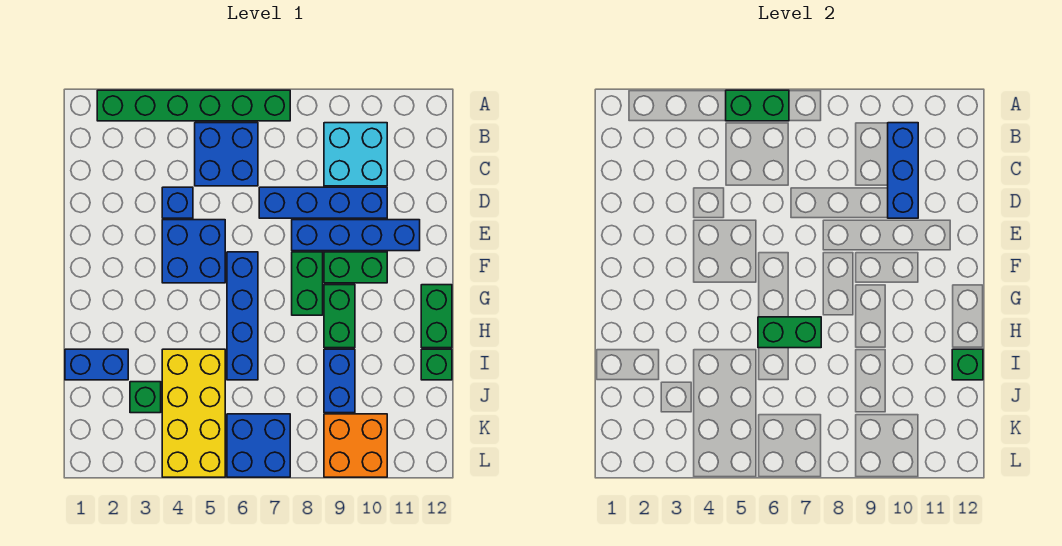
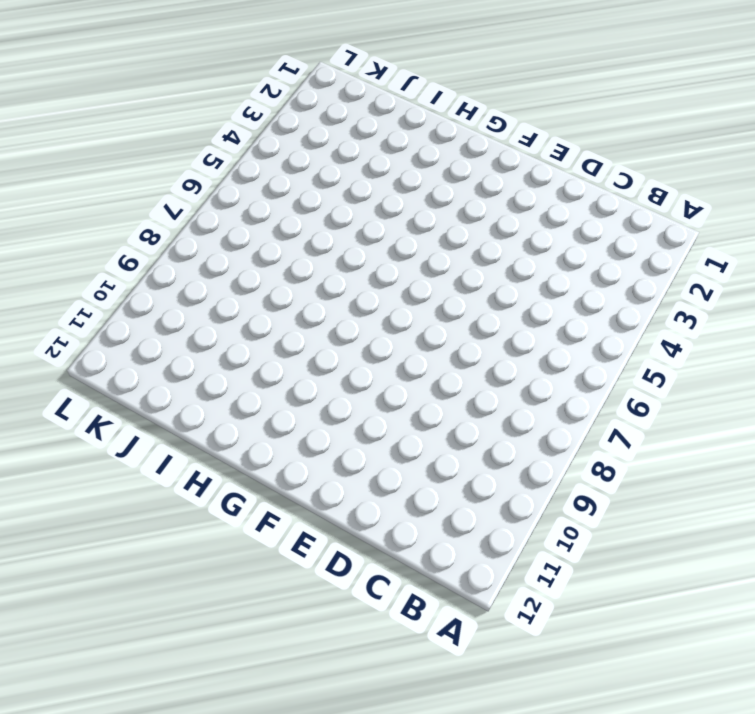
none -> green brick A2:A7 level 1
none -> blue brick B5:C6 level 1
none -> cyan brick B9:C10 level 1

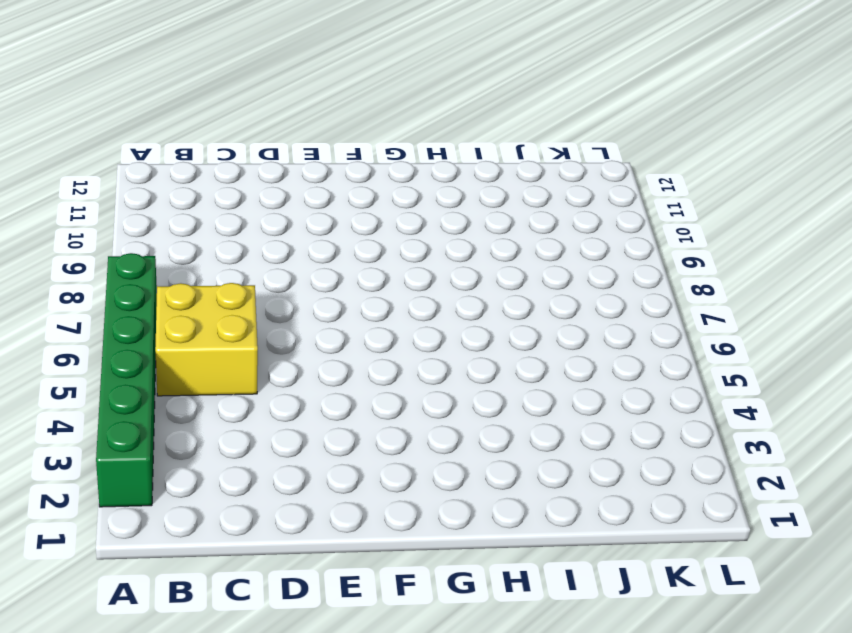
yellow brick B5:C6 level 1 -> blue brick B5:C6 level 1
none -> cyan brick B9:C10 level 1
none -> blue brick D4 level 1
none -> blue brick D7:D10 level 1

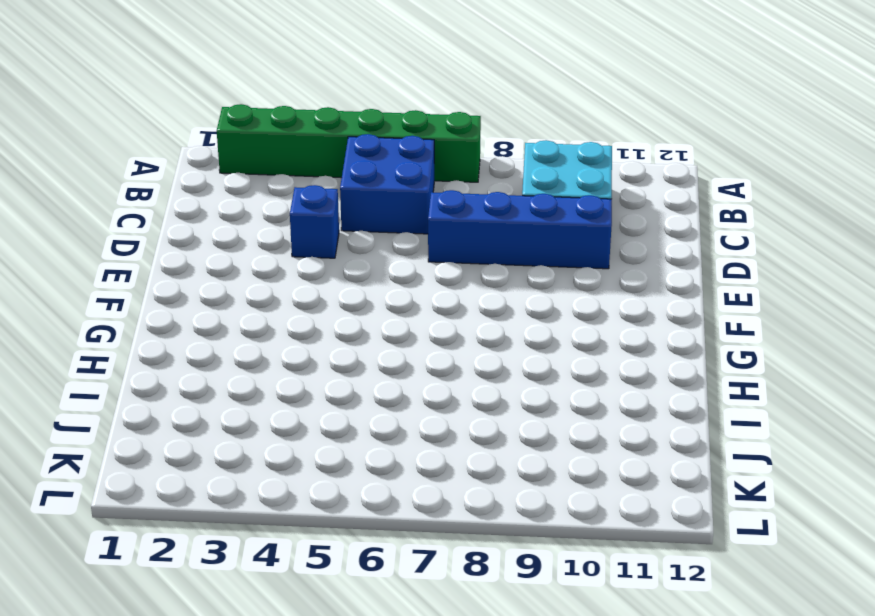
none -> blue brick E4:F5 level 1
none -> blue brick E8:E11 level 1
none -> blue brick F6:I6 level 1

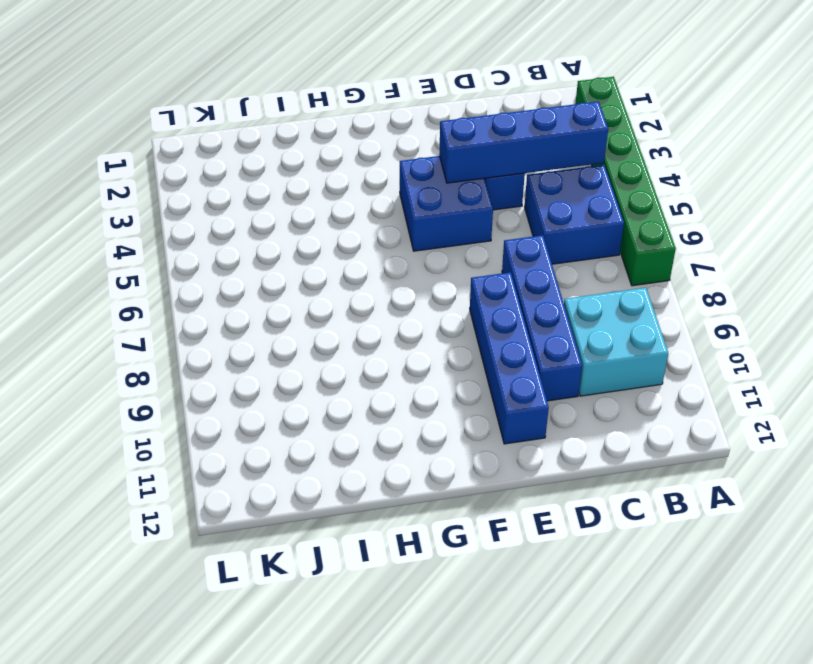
blue brick B4:E4 level 2 -> blue brick F6:I6 level 1
none -> green brick F8:G8 level 1
none -> green brick F9:F10 level 1
none -> green brick G9:H9 level 1

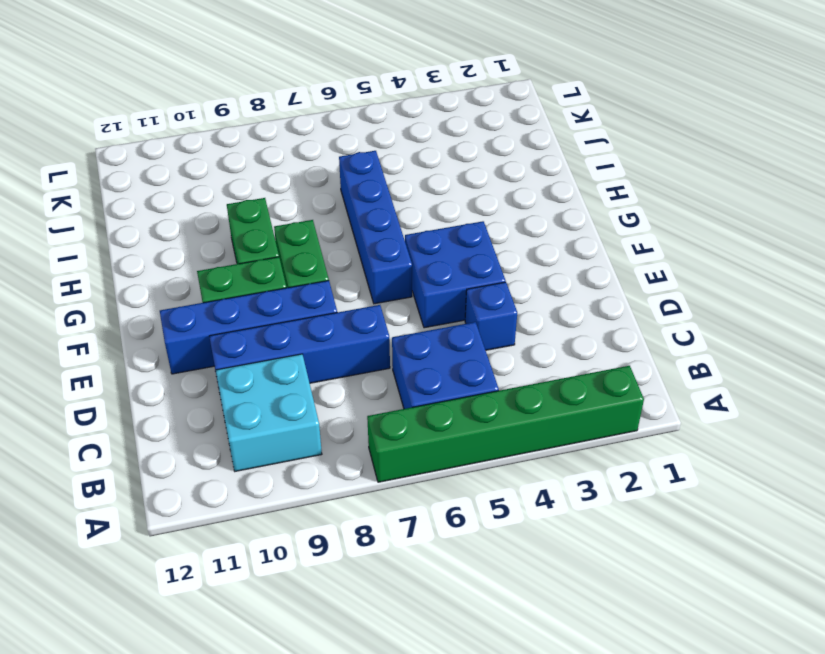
none -> green brick G12:H12 level 1
none -> blue brick I1:I2 level 1
none -> yellow brick I4:L5 level 1

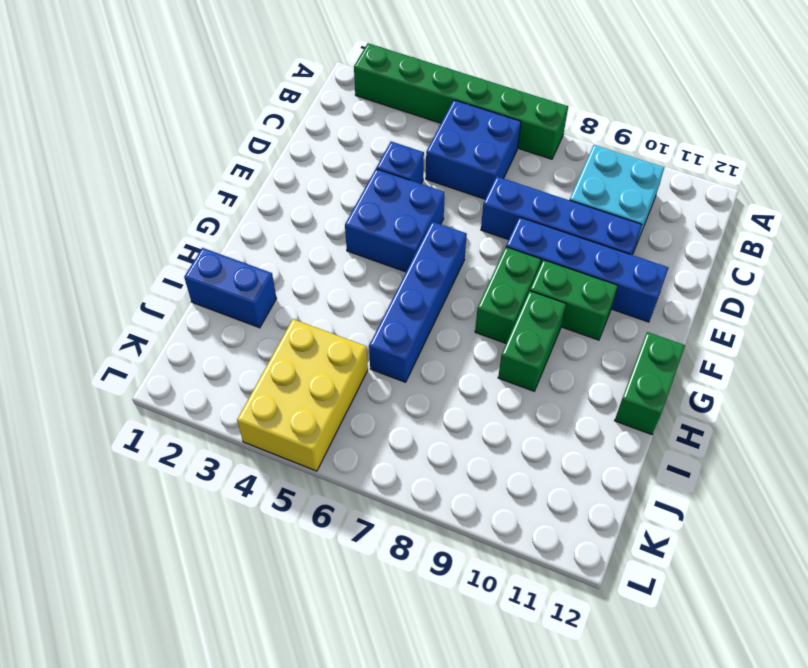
yellow brick J4:L5 level 1 -> yellow brick I4:L5 level 1
none -> blue brick I9:J9 level 1
none -> green brick I12 level 1
none -> green brick J3 level 1

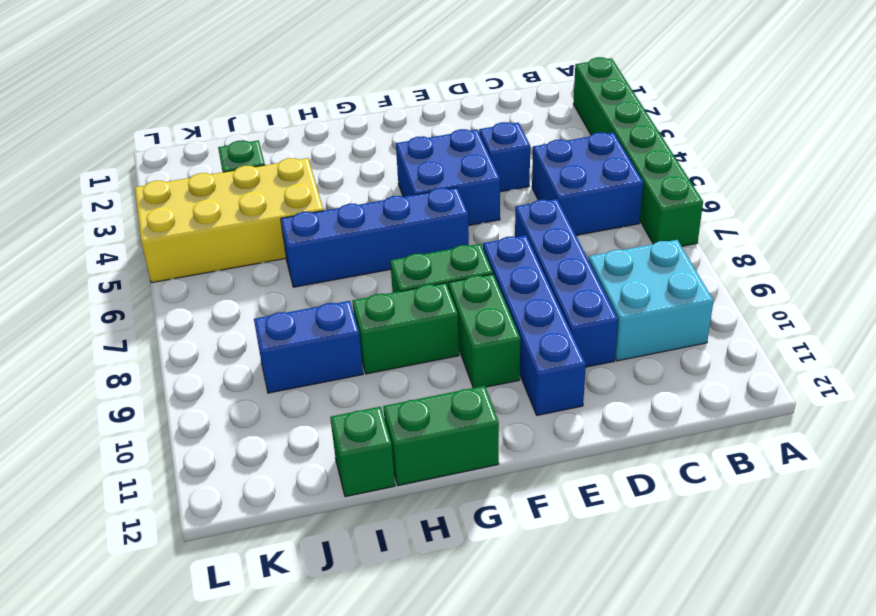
none -> blue brick I1:I2 level 1
none -> blue brick K6:L7 level 1
none -> orange brick K9:L10 level 1

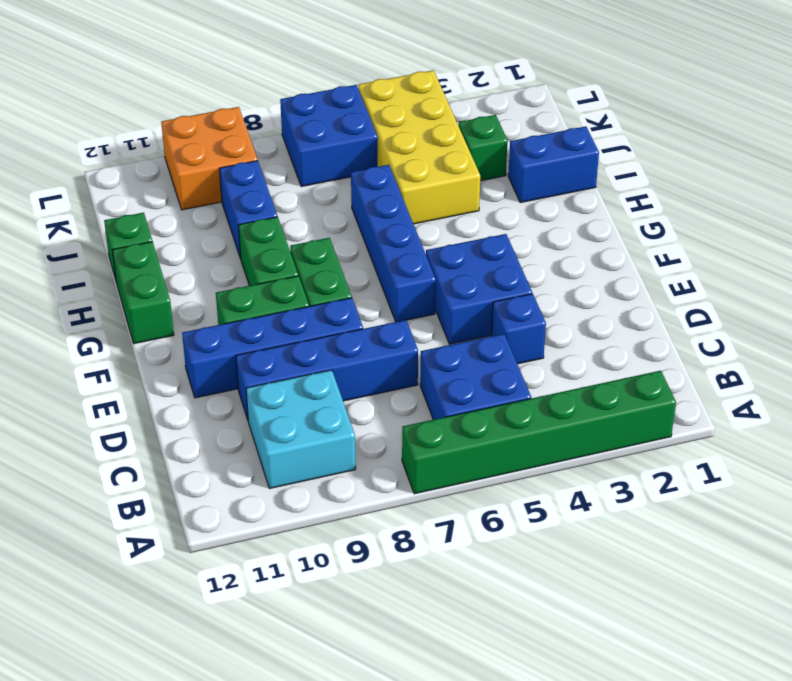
none -> green brick A5:A6 level 2
none -> blue brick B10:D10 level 2
none -> green brick H6:H7 level 2

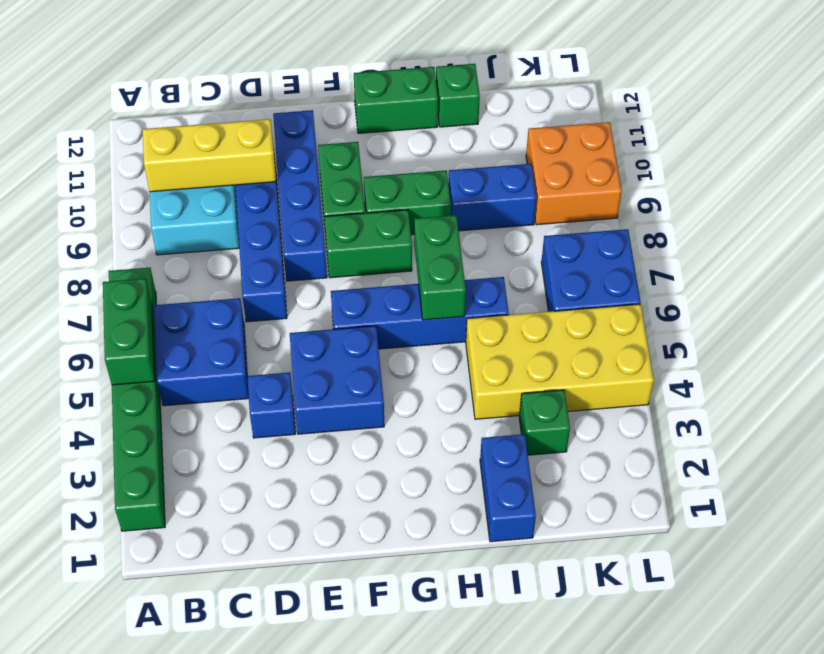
yellow brick B10:D10 level 2 -> blue brick B10:D10 level 2
none -> green brick I12 level 2

